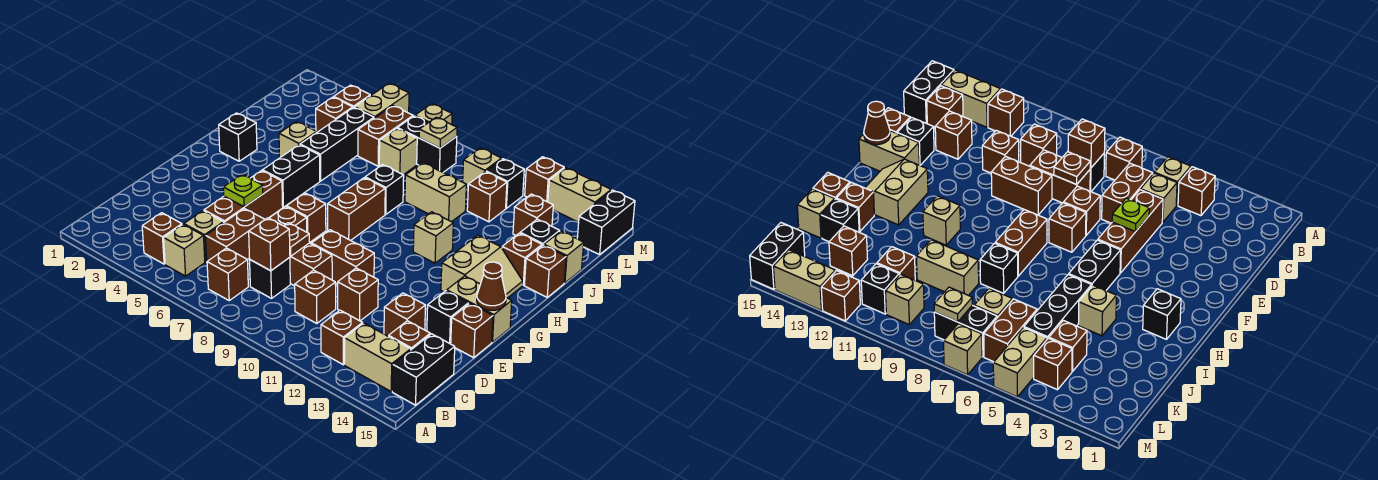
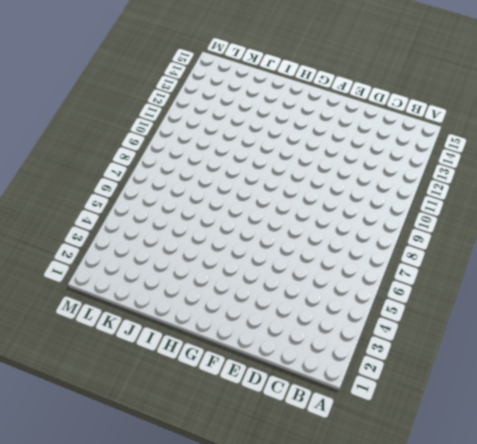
none -> brown brick B4 level 1
none -> tan brick B5 level 1
none -> brown brick B7 level 1
none -> brown brick B12 level 1

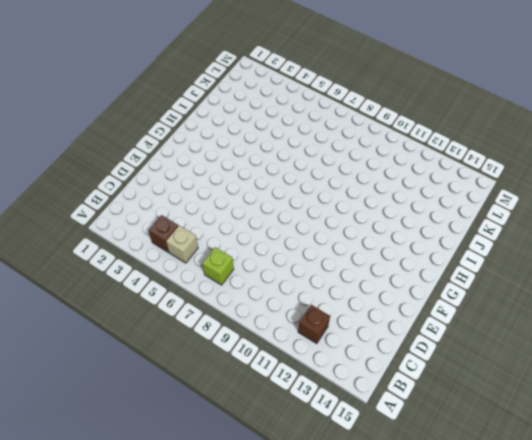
lime brick B7 level 1 -> brown brick B7 level 1
none -> tan brick B13:B14 level 1
none -> black brick B15:C15 level 1
none -> tan brick C5 level 1
none -> brown brick C6:D6 level 1

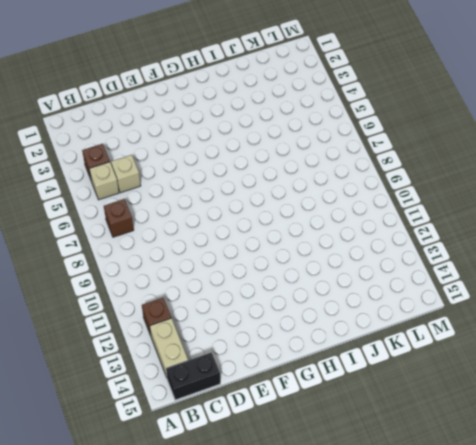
none -> brown brick C6:D6 level 1
none -> black brick C8 level 1
none -> brown brick C10 level 1
none -> brown brick C14 level 1

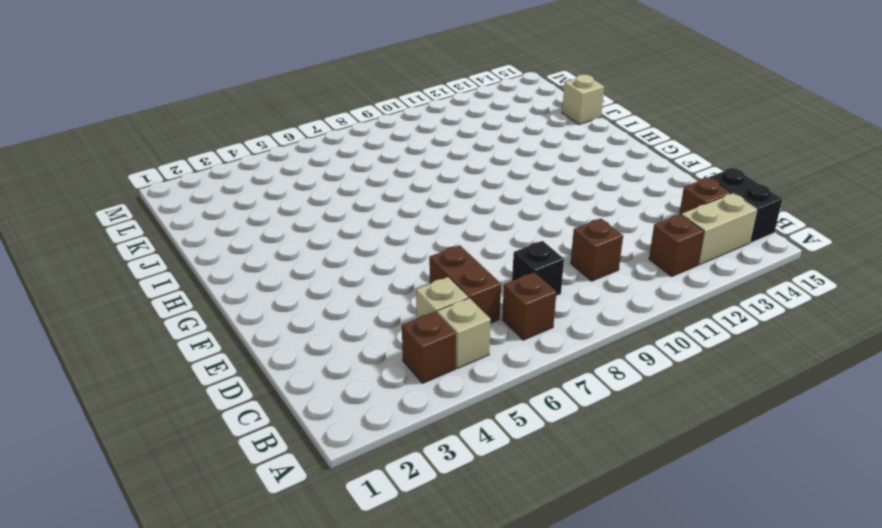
none -> brown brick D5:F5 level 1
none -> brown brick D8:D9 level 1
none -> brown brick D11 level 1
none -> brown brick D13 level 1

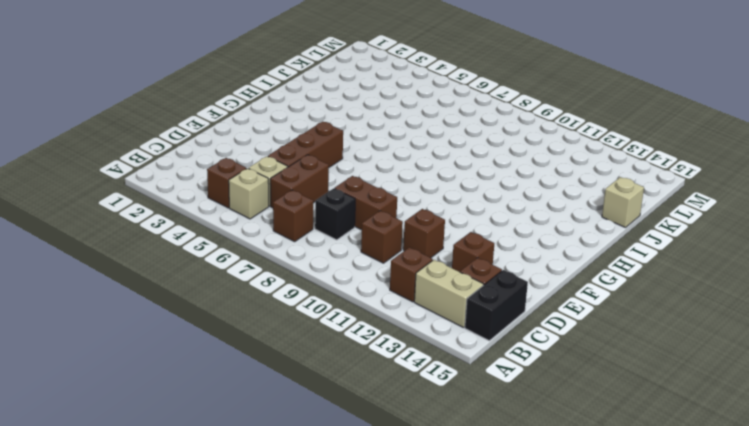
none -> brown brick E7 level 1
none -> brown brick E9:E10 level 1
none -> black brick E14 level 1
none -> brown brick E15 level 1

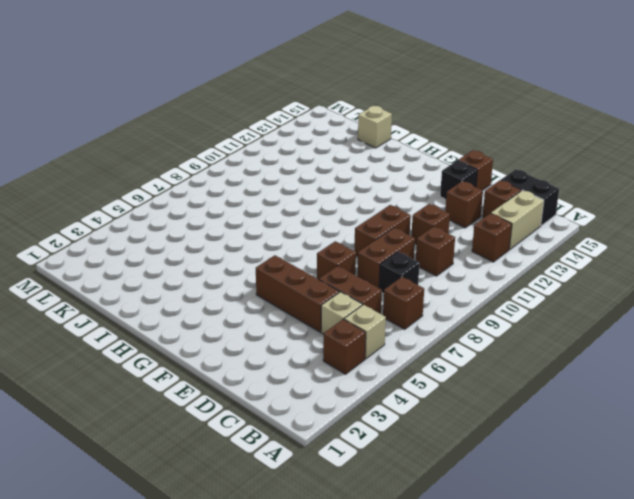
none -> brown brick F7 level 1
none -> tan brick F14:F15 level 1
none -> black brick G5:H5 level 1
none -> brown brick G8:H8 level 1

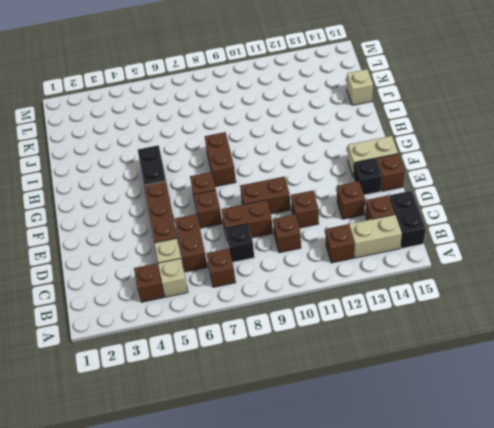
none -> tan slope G13:H14 level 1 top 13
none -> black brick H2 level 1
none -> tan brick H11 level 1
none -> tan brick I4 level 1

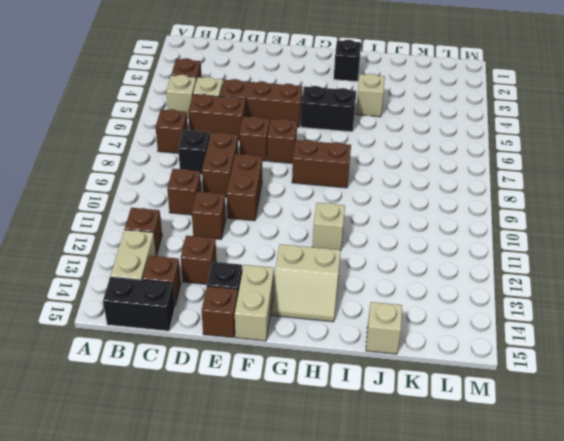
none -> black brick I5:K5 level 1
none -> black brick I8 level 1
none -> brown brick I14 level 1
none -> brown brick I15 level 1

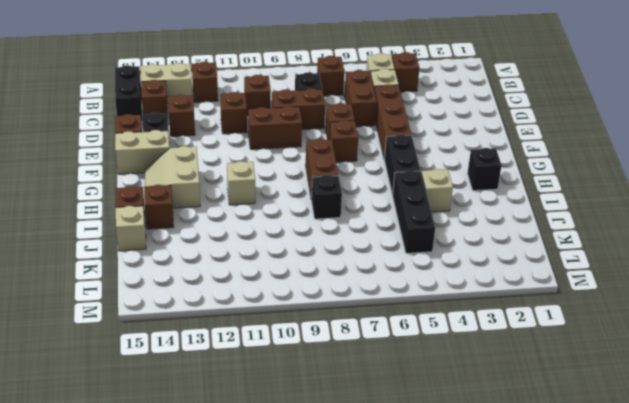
none -> tan brick J9:J10 level 1
none -> black brick J14 level 1
none -> brown brick K4 level 1
none -> brown brick K6:L6 level 1

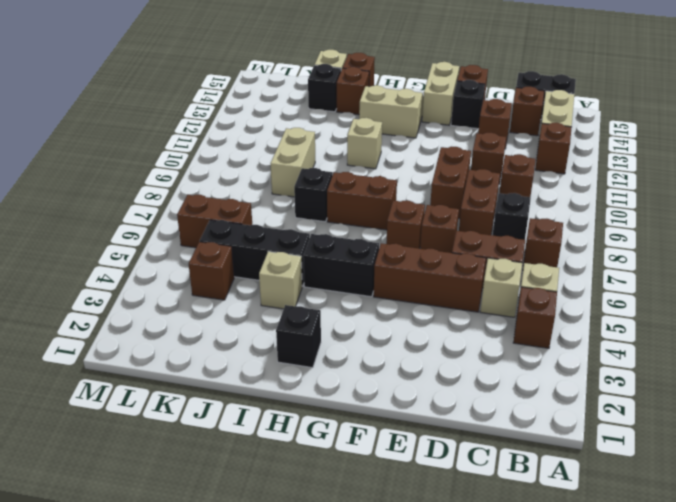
none -> tan brick K7 level 1
none -> brown brick K11 level 1
none -> brown brick K13 level 1
none -> brown brick L4 level 1

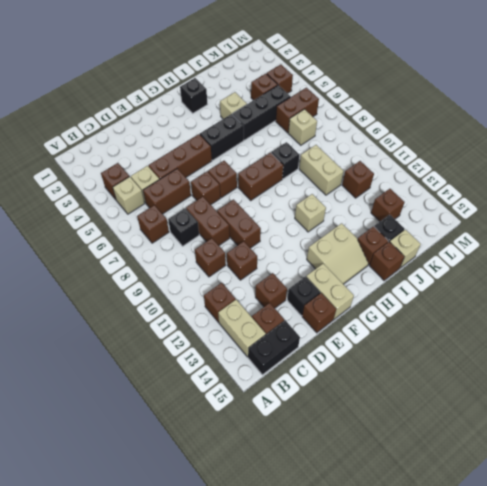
none -> tan brick L5:M5 level 1
none -> black brick L7:L8 level 1
none -> tan brick L10 level 1
none -> black brick L11 level 1

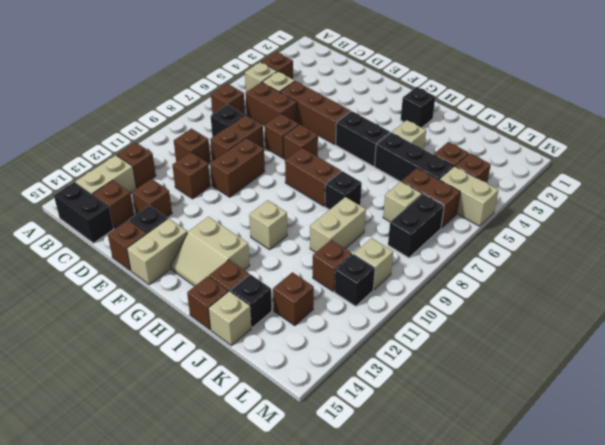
none -> black brick L15:M15 level 1
none -> tan brick M7 level 1
none -> brown brick M12 level 1
none -> tan brick M13:M14 level 1

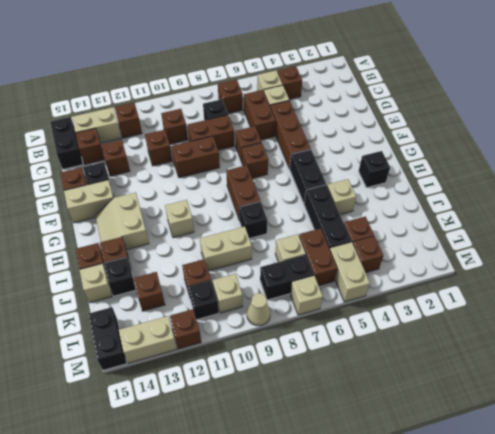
tan cone M9 level 1 -> none
none -> brown brick C8 level 2
none -> brown plate D8 level 2
none -> lime plate E5 level 2
none -> brown cone F15 level 2

